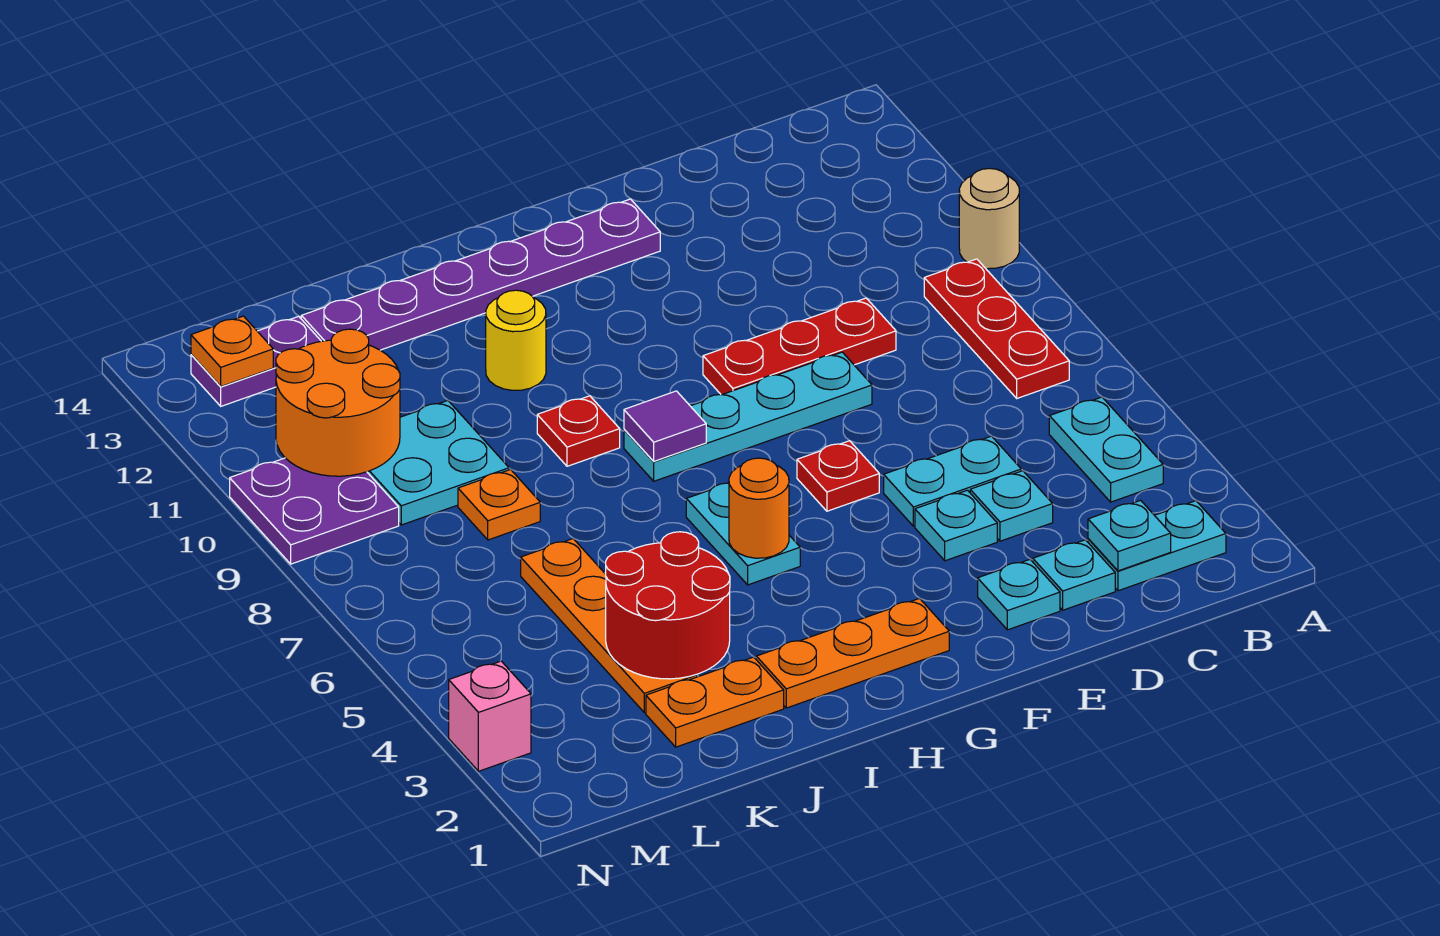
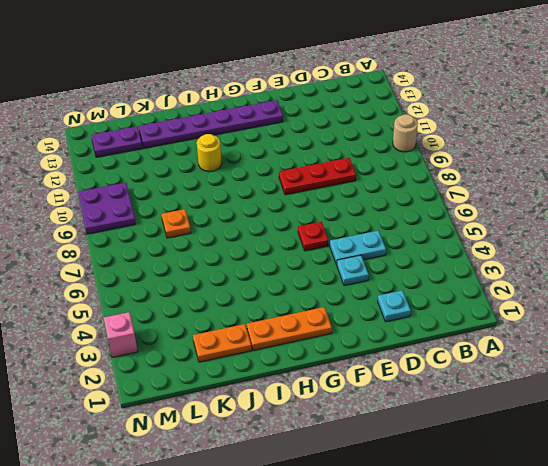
none -> cyan plate B2:C2 level 1
none -> cyan plate B4:B5 level 1
none -> red plate B7:B9 level 1
none -> cyan plate D4 level 1

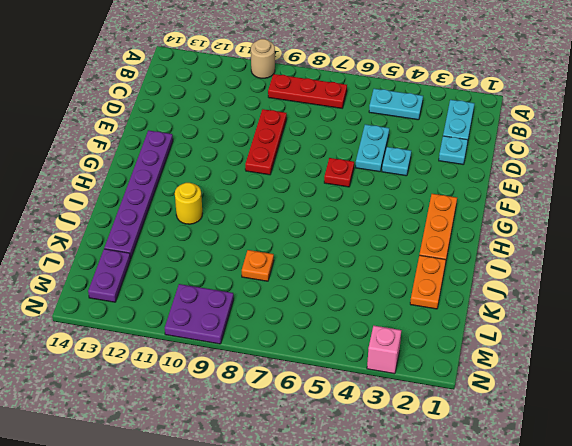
none -> cyan plate D4 level 1
none -> cyan plate E2 level 1
none -> cyan plate E8:H8 level 1
none -> cyan plate H5:H6 level 1

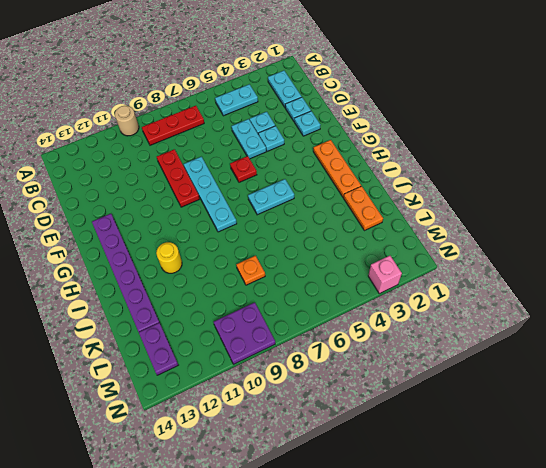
none -> red plate I9 level 1
none -> orange plate K3:K6 level 1
none -> cyan plate K9:L10 level 1
none -> cyan plate C2 level 2

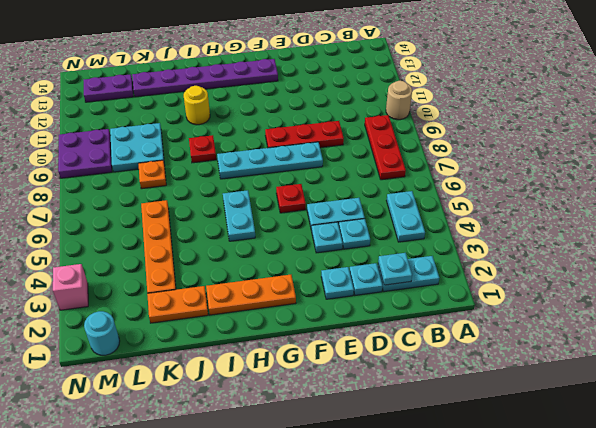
cyan round brick M1 level 1 -> none
none -> orange round brick H5 level 2
none -> purple tile H8 level 2
none -> red round brick J3:K4 level 2
none -> orange round brick L10:M11 level 2

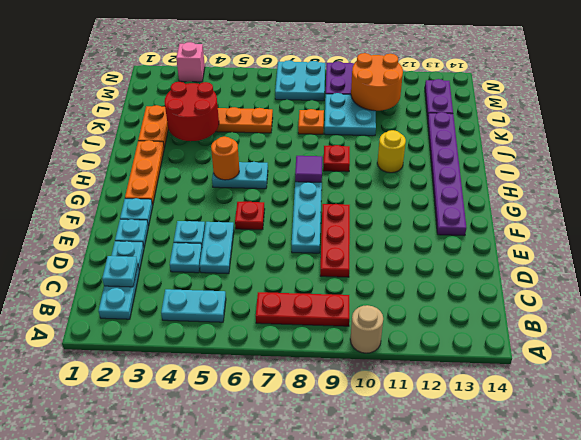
cyan plate F2 level 1 -> none
cyan plate M7:N8 level 1 -> none
none -> orange plate M13 level 2

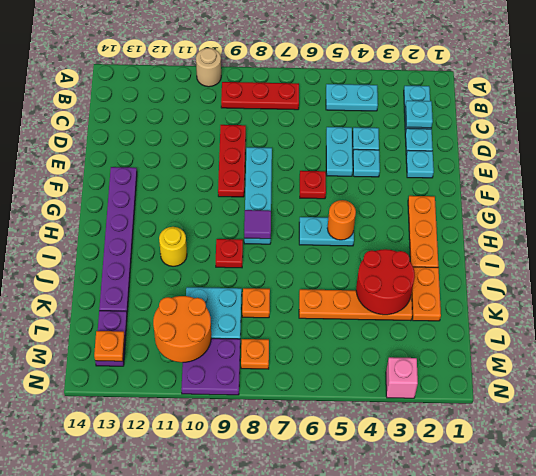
orange plate M8 level 1 -> none

